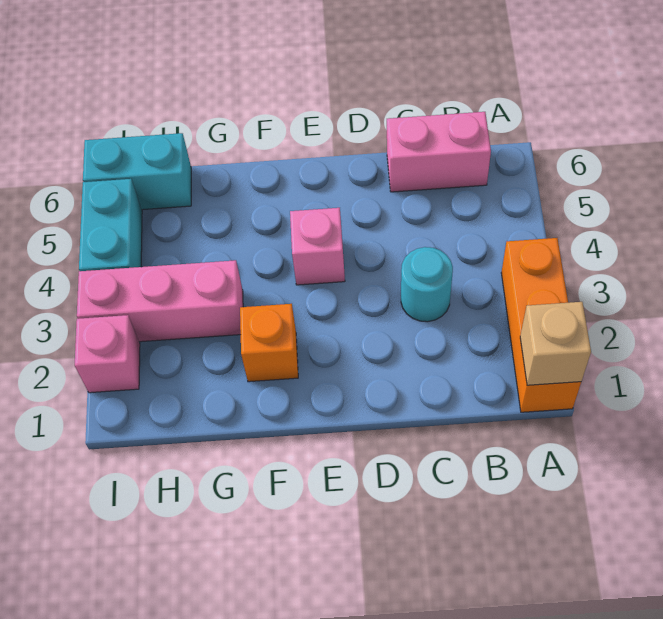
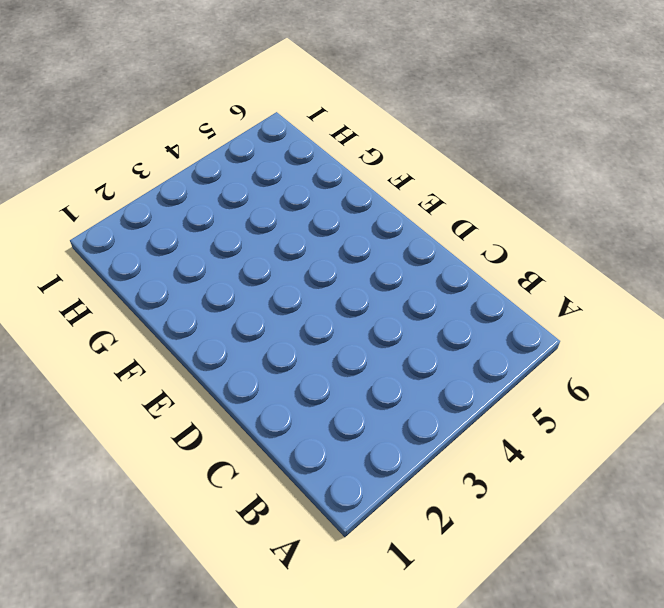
none -> orange brick A1:A3 level 1
none -> pink brick B6:C6 level 1

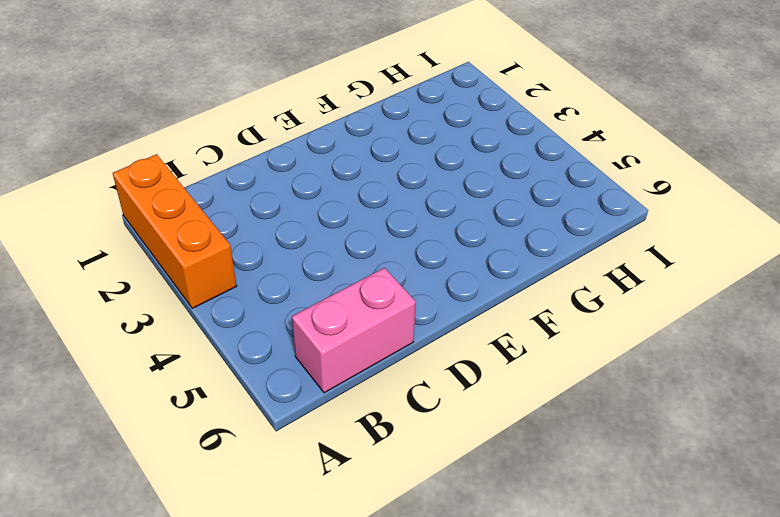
none -> cyan round brick C3 level 1
none -> pink brick E4 level 1

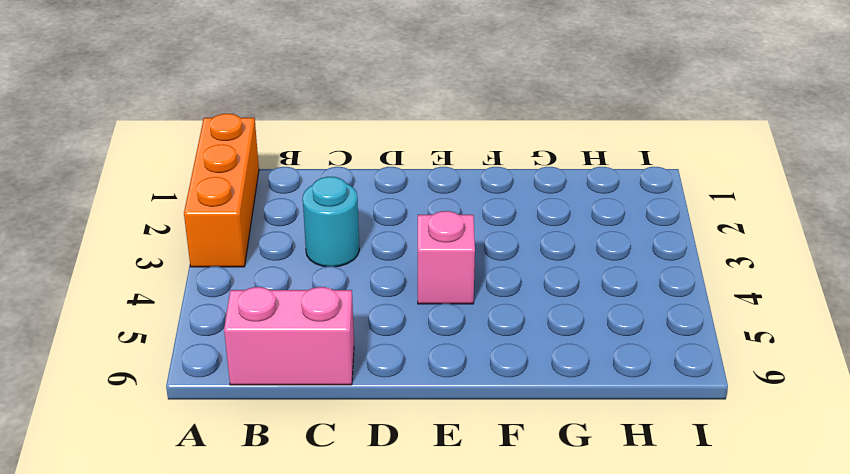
none -> orange brick F2 level 1
none -> pink brick G3:I3 level 1

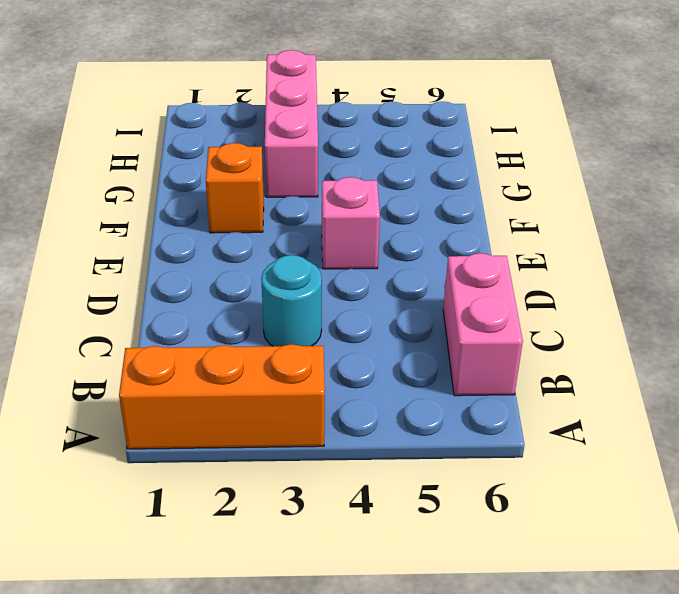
none -> cyan brick H6:I6 level 1
none -> pink brick I2 level 1

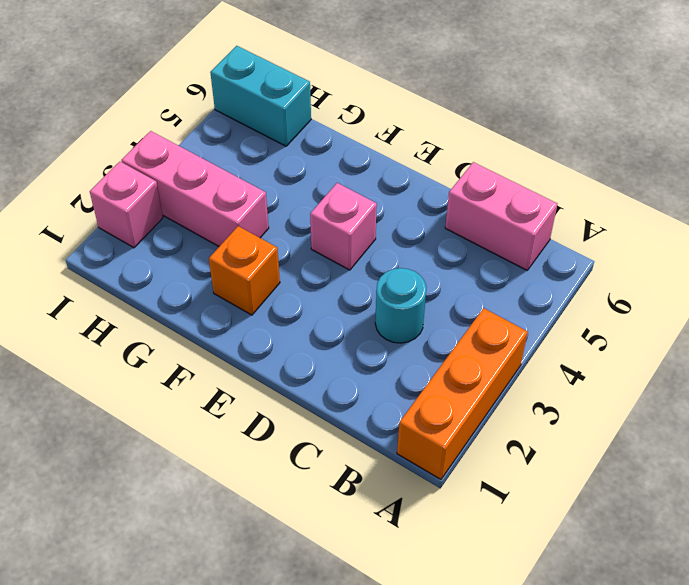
none -> cyan brick I4:I5 level 1
none -> tan brick A1 level 2

